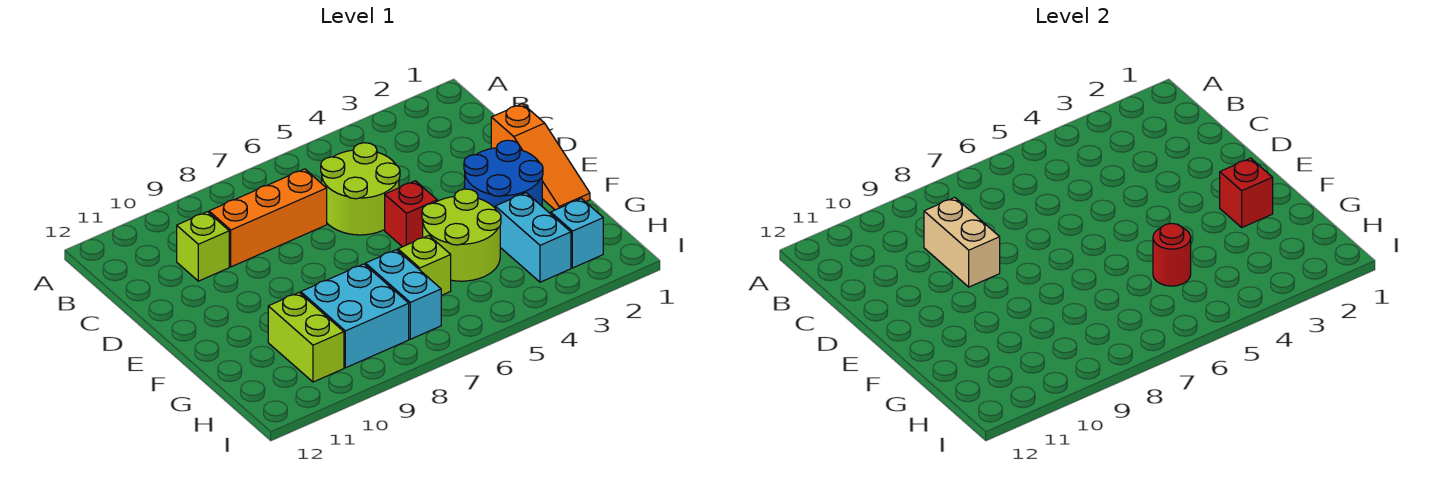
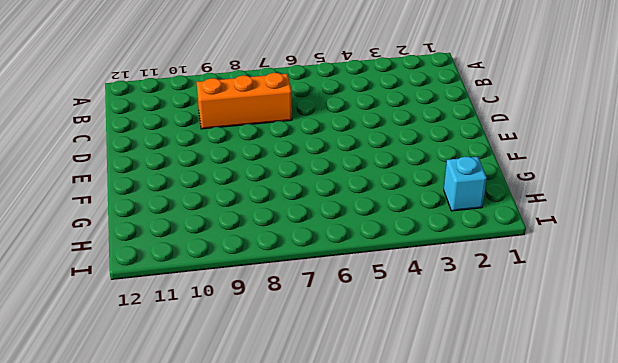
none -> lime round brick C5:D6 level 1
none -> lime brick C10 level 1
none -> orange slope D1:F1 level 1 top D

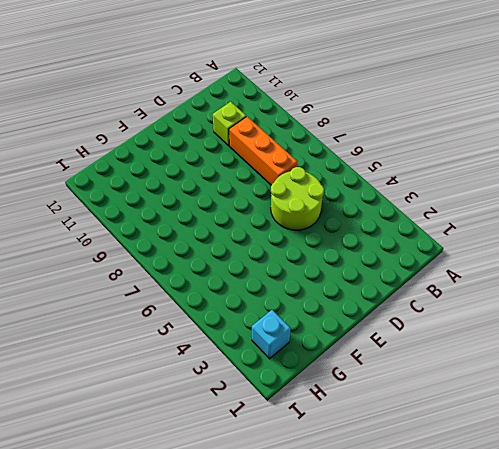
none -> orange slope D1:F1 level 1 top D
none -> blue round brick E2:F3 level 1
none -> red brick E5 level 1

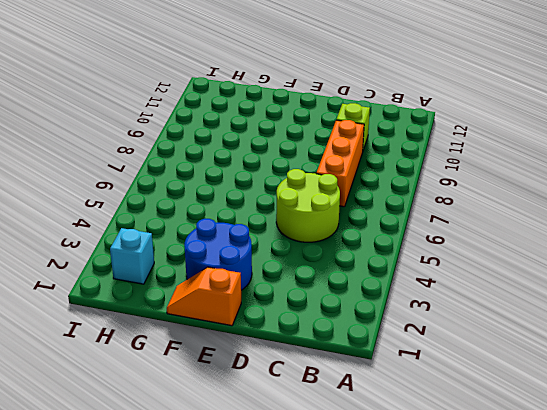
orange slope E1:F1 level 1 top E -> orange slope D1:F1 level 1 top D
none -> red brick E5 level 1
none -> lime round brick F4:G5 level 1
none -> cyan brick G3:H3 level 1

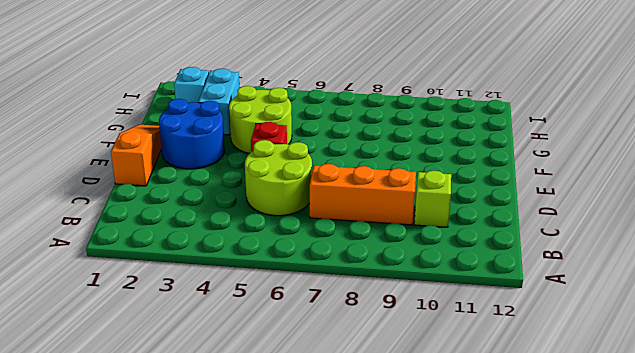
none -> lime brick G6 level 1
none -> cyan brick G7:H7 level 1
none -> cyan brick G8:H9 level 1

